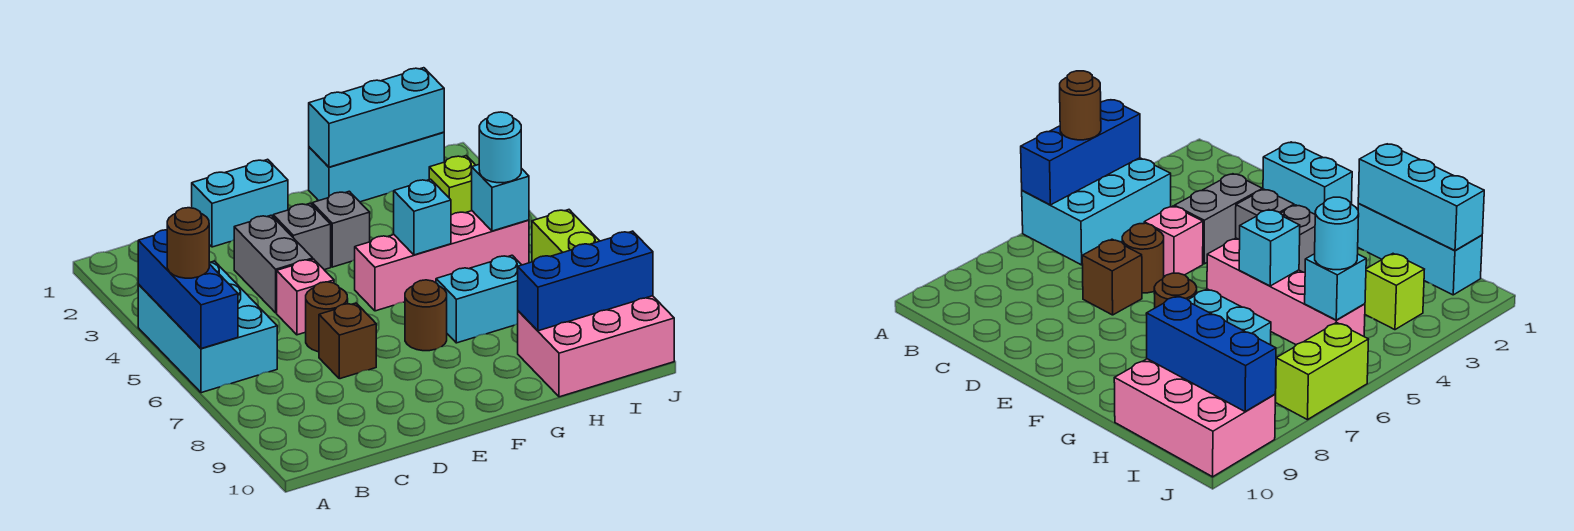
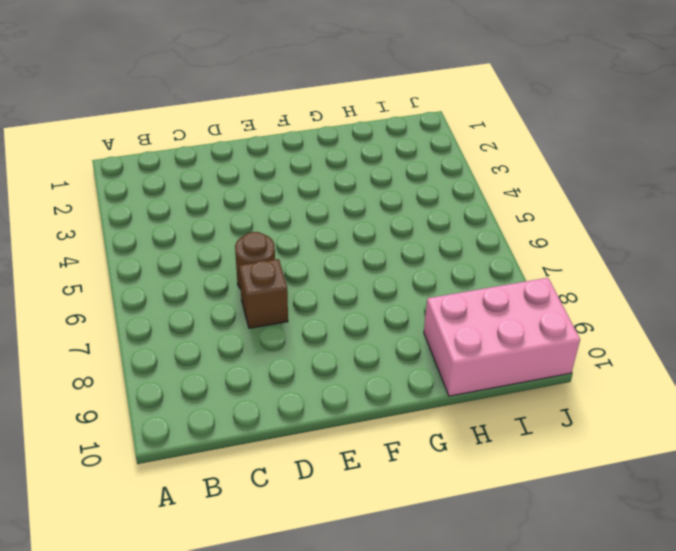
none -> cyan brick A4:B6 level 1
none -> cyan brick D1:E1 level 1
none -> grey brick D3:D4 level 1

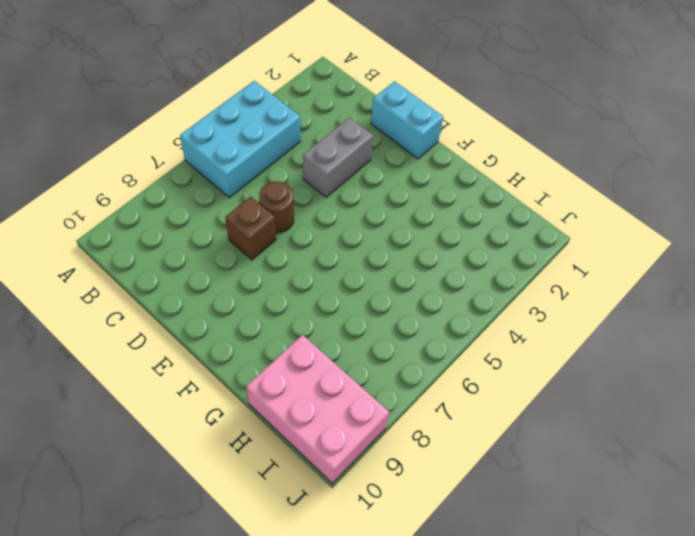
none -> pink brick D5 level 1
none -> grey brick E3 level 1
none -> grey brick F3 level 1

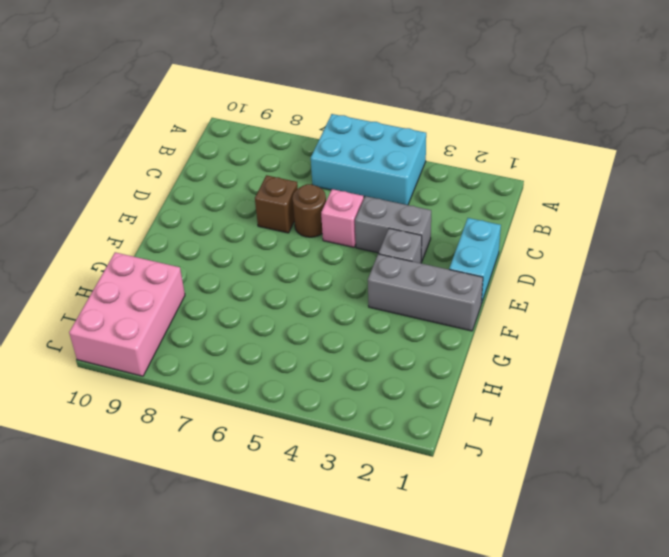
grey brick F1:F3 level 1 -> grey brick F3 level 1
none -> pink brick F5:I5 level 1
none -> brown round brick F7 level 1
none -> cyan brick G1:I1 level 1

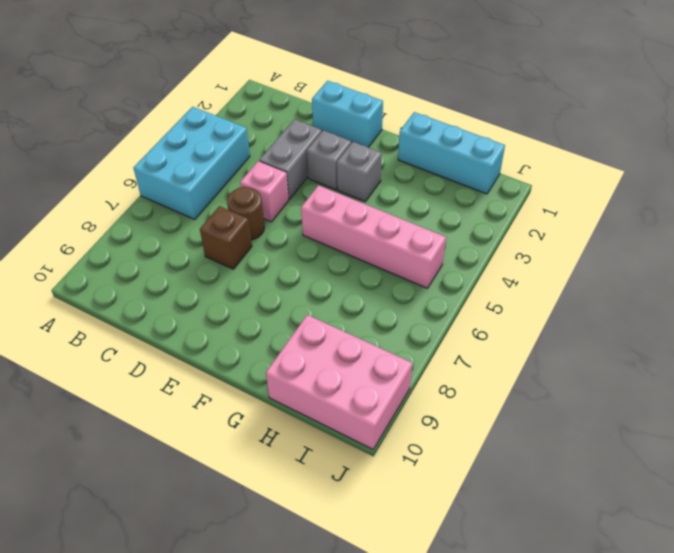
none -> brown round brick F7 level 1
none -> cyan brick G7:H7 level 1
none -> lime brick I3 level 1

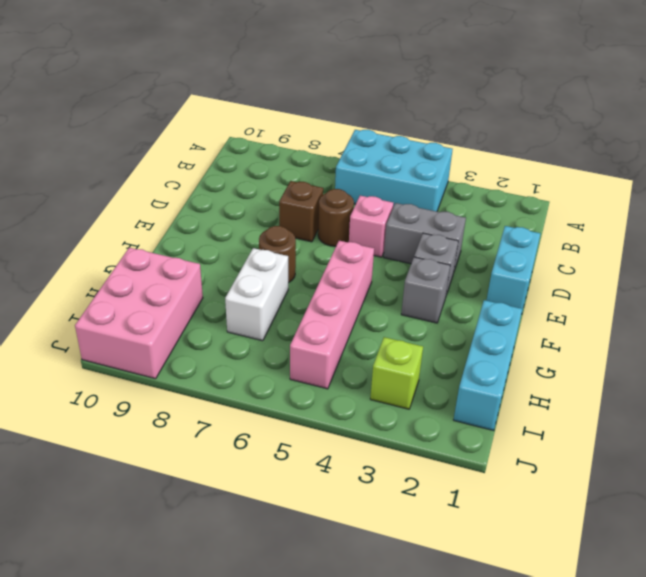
white brick G7:H7 level 1 -> cyan brick G7:H7 level 1
none -> lime brick J6:J7 level 1
none -> blue brick A4:A6 level 2
none -> cyan brick G1:I1 level 2

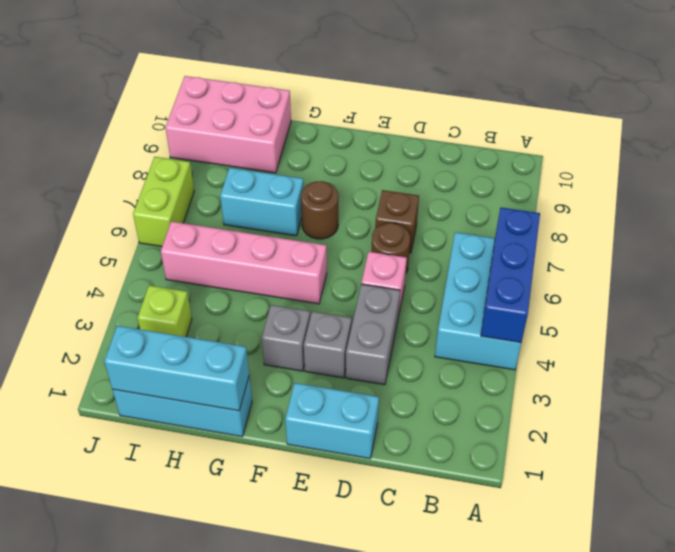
none -> cyan brick G5 level 2
none -> blue brick H9:J9 level 2
none -> cyan brick I5 level 2

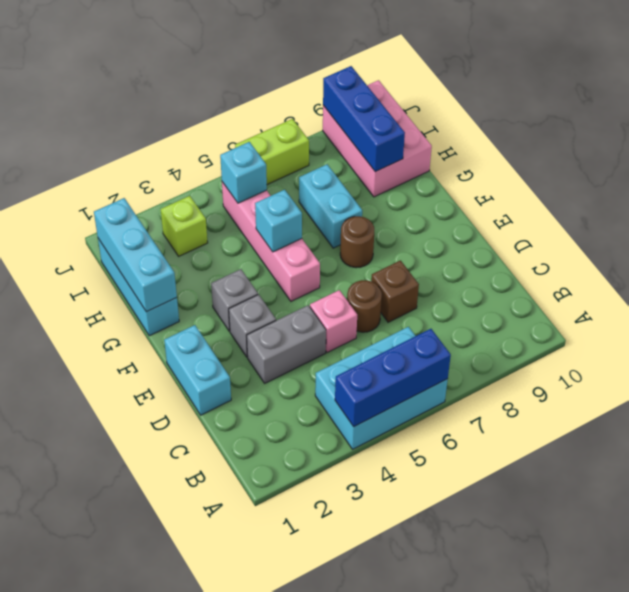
none -> brown round brick A5 level 3
none -> cyan round brick I5 level 3

